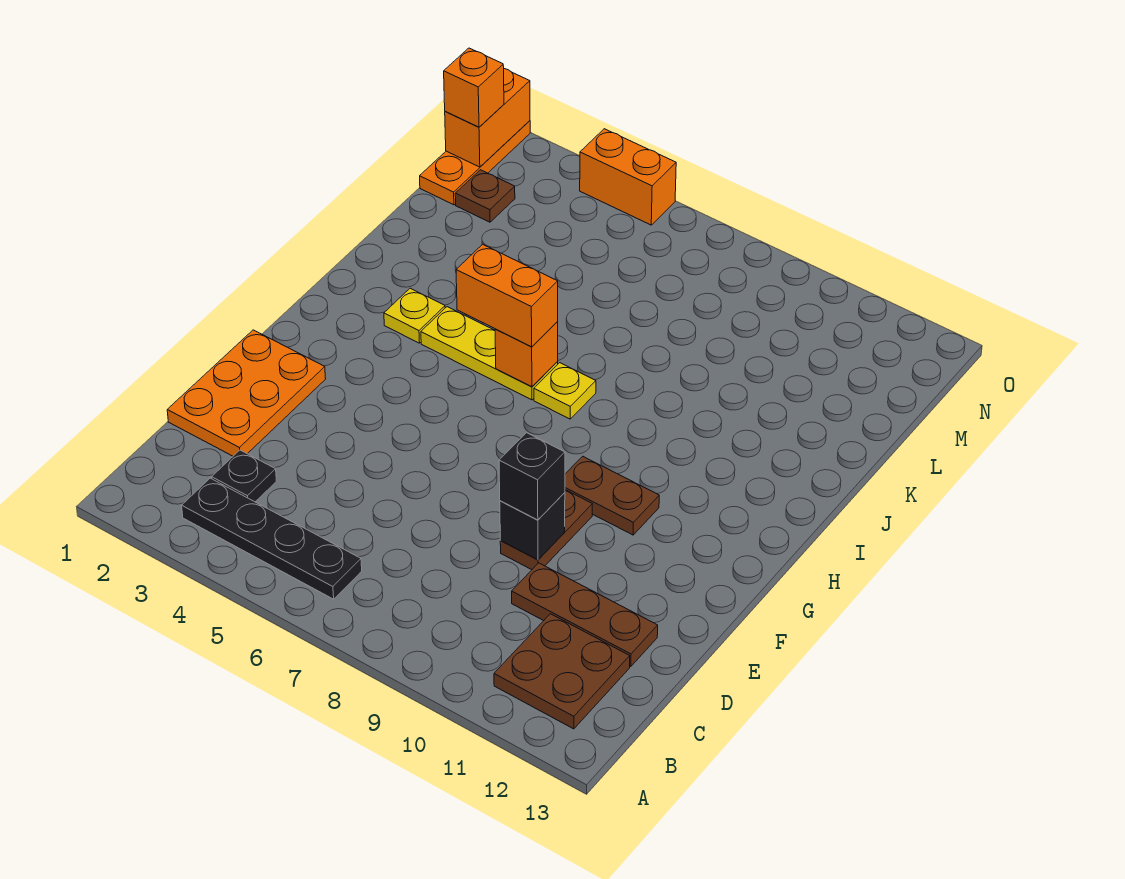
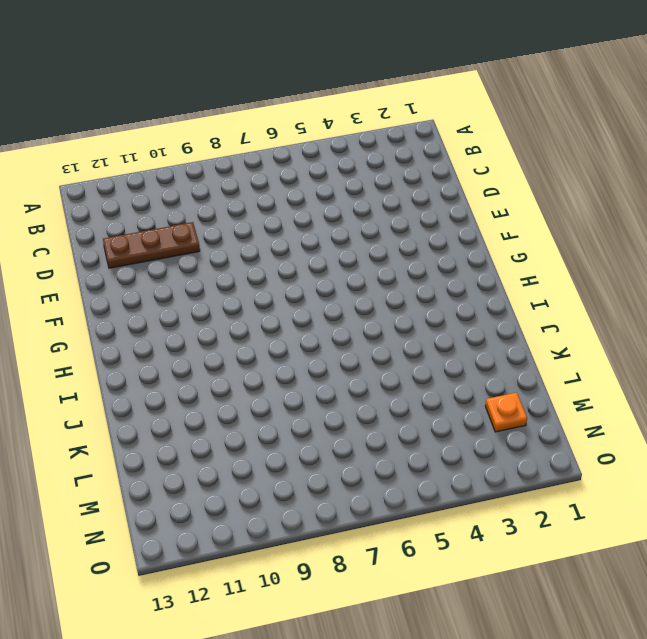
orange plate M2 level 1 -> brown plate M2 level 1
none -> black plate B3:B6 level 1
none -> brown plate B11:C12 level 1
none -> black plate C3 level 1

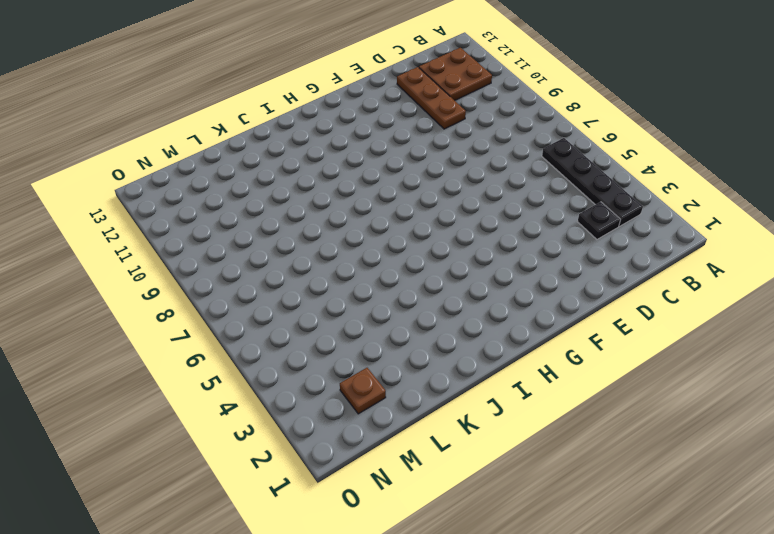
none -> orange plate D1:F2 level 1
none -> brown plate E9:F9 level 1
none -> brown plate G9:G10 level 1

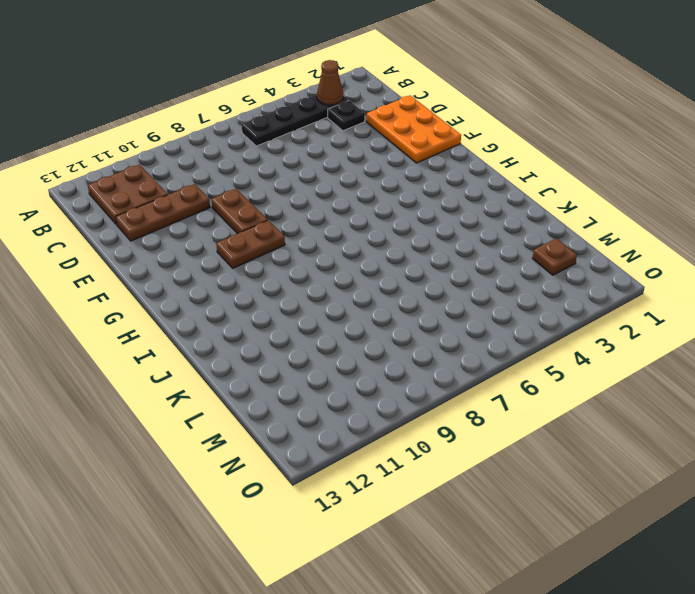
brown cone B3 level 2 -> none
none -> yellow plate I3 level 1
none -> yellow plate I4:I6 level 1
none -> yellow plate I7 level 1

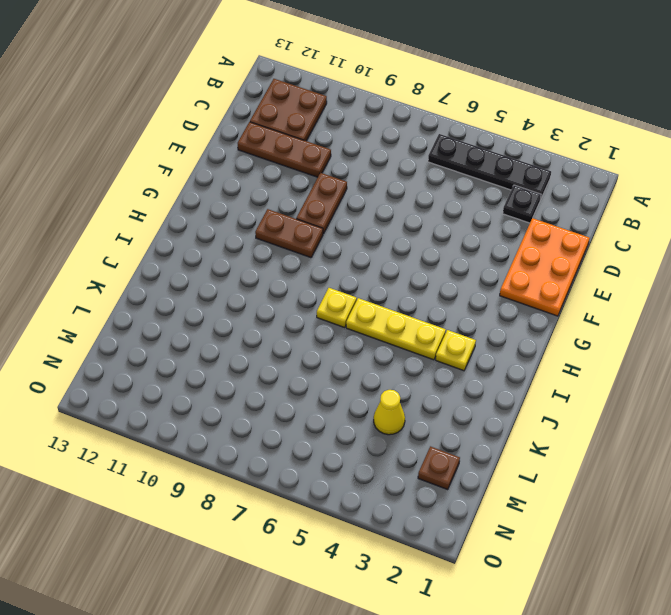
yellow cone L4 level 1 -> none
none -> orange plate M1:O1 level 1
none -> orange brick O4:O5 level 1
none -> black brick E9 level 2

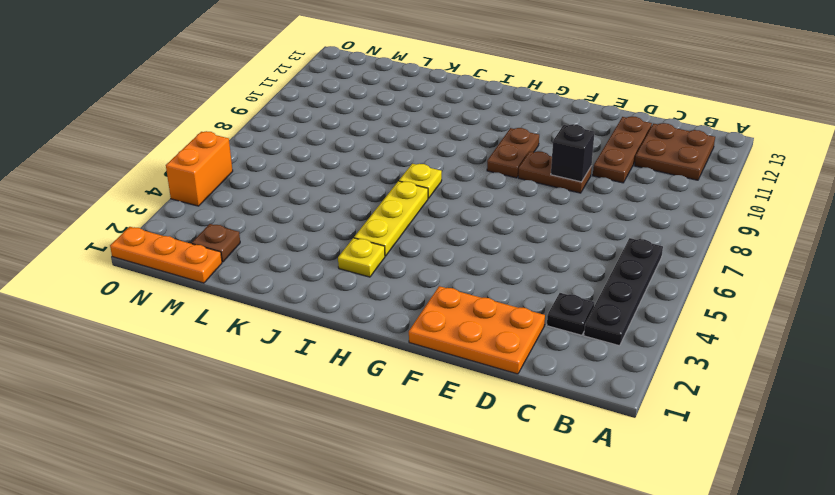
none -> orange brick I6 level 2
none -> orange brick N1:O1 level 2
none -> black brick E9 level 3

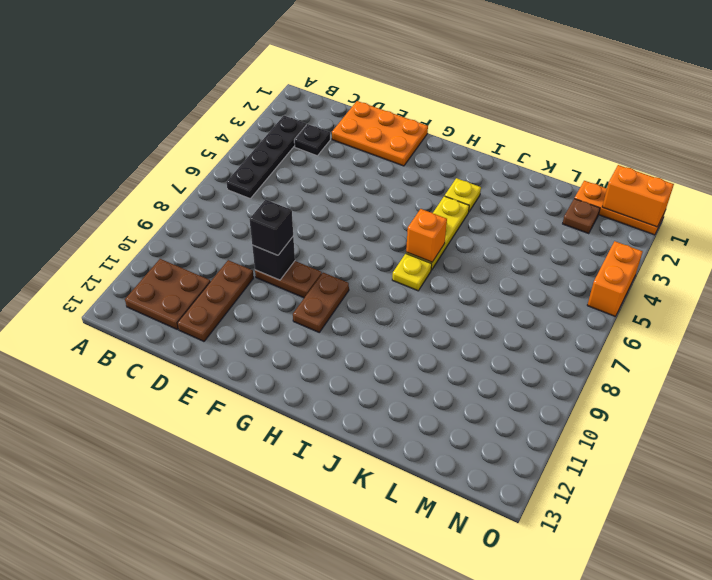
none -> orange brick I5:I6 level 3
none -> orange brick N1 level 3

